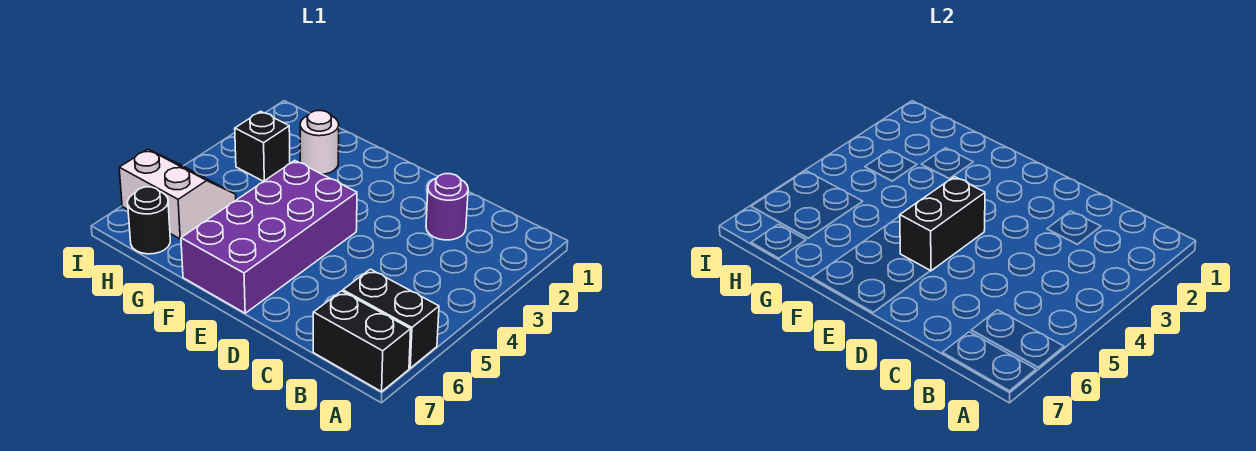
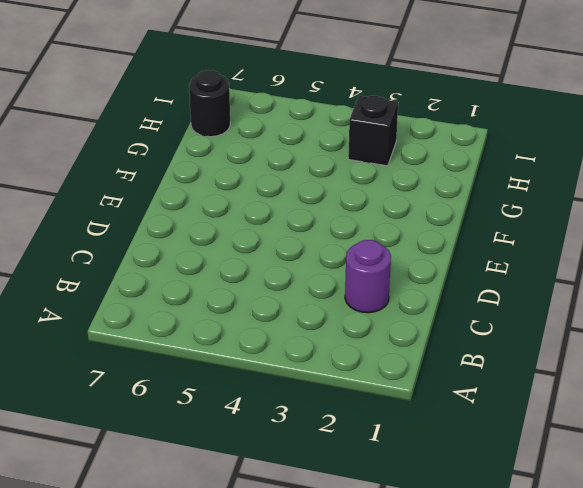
none -> black brick A6:B6 level 1
none -> black brick A7:B7 level 1

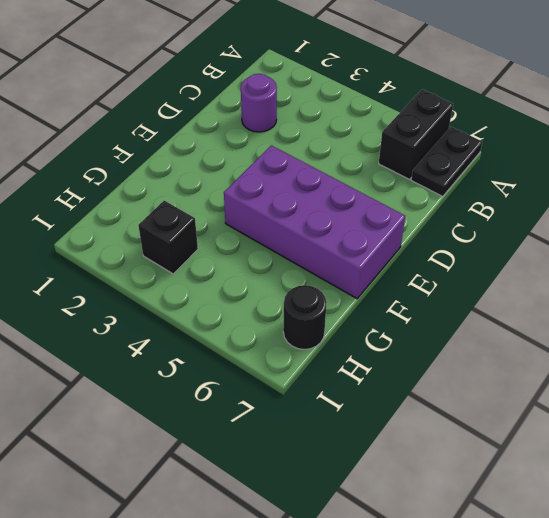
black plate A7:B7 level 1 -> black brick A7:B7 level 1
none -> white round brick G2 level 1
none -> white slope H5:I6 level 1 top 6

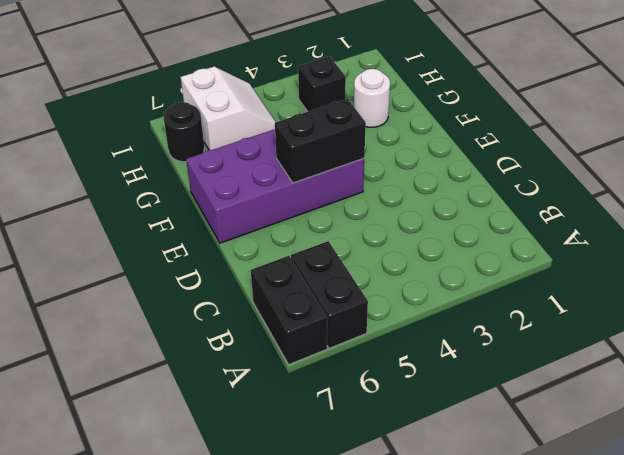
none -> purple round brick C2 level 1

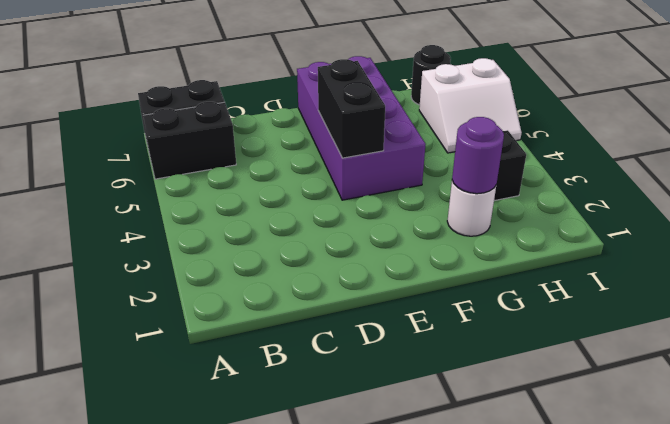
purple round brick G2 level 2 -> purple round brick C2 level 1

